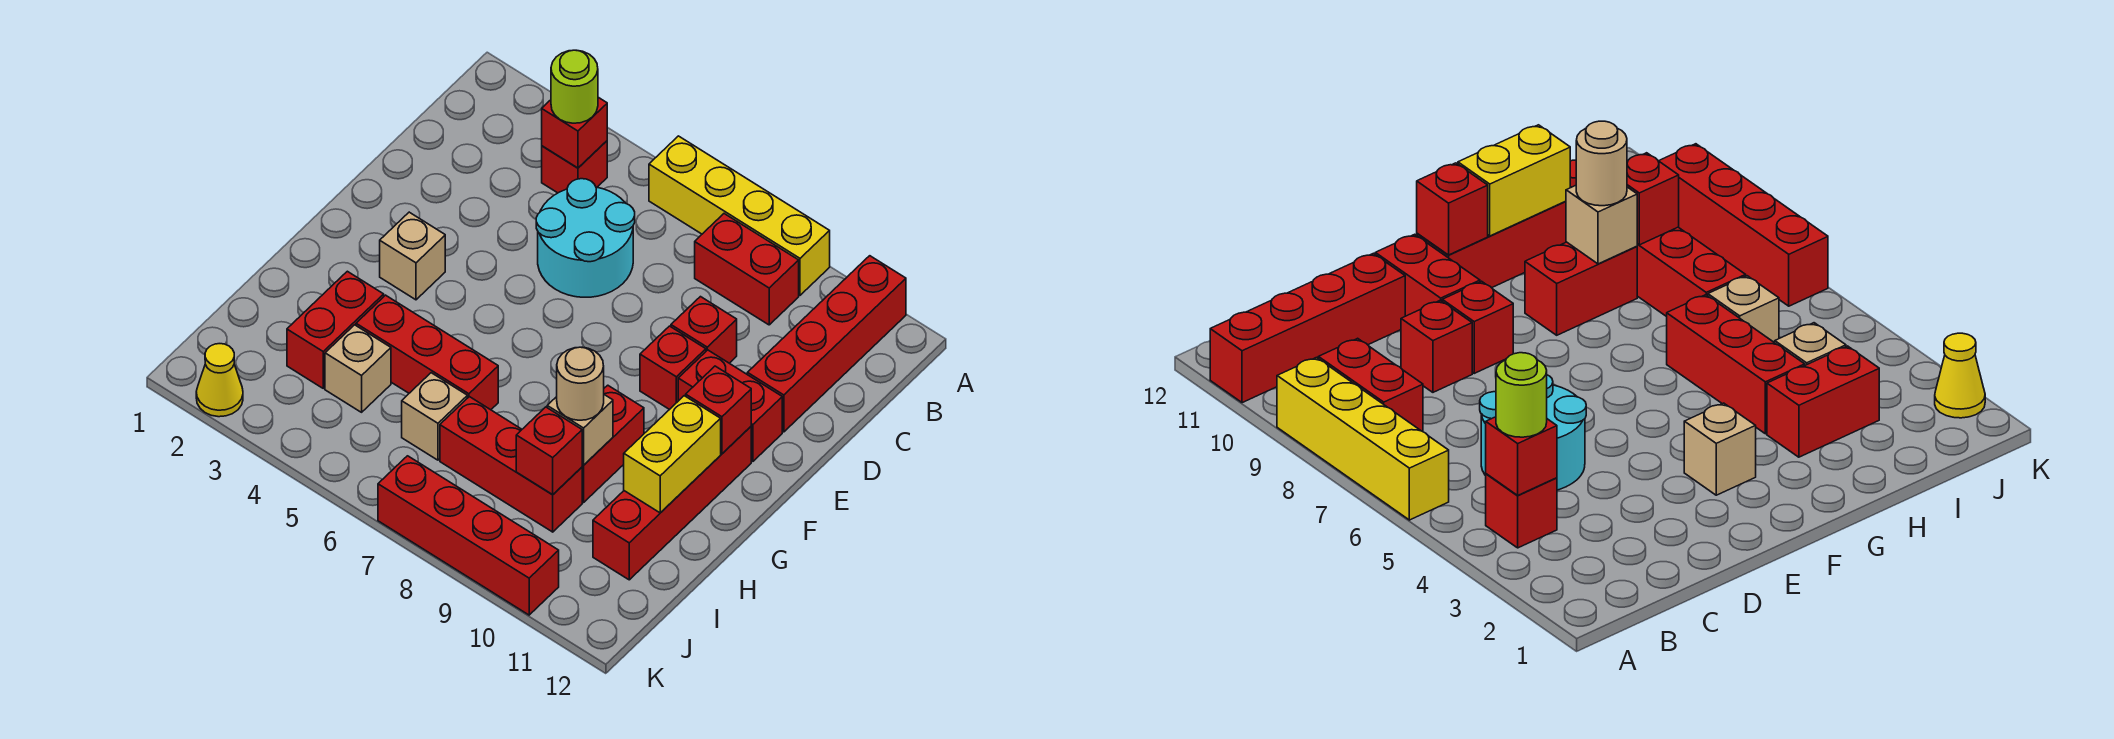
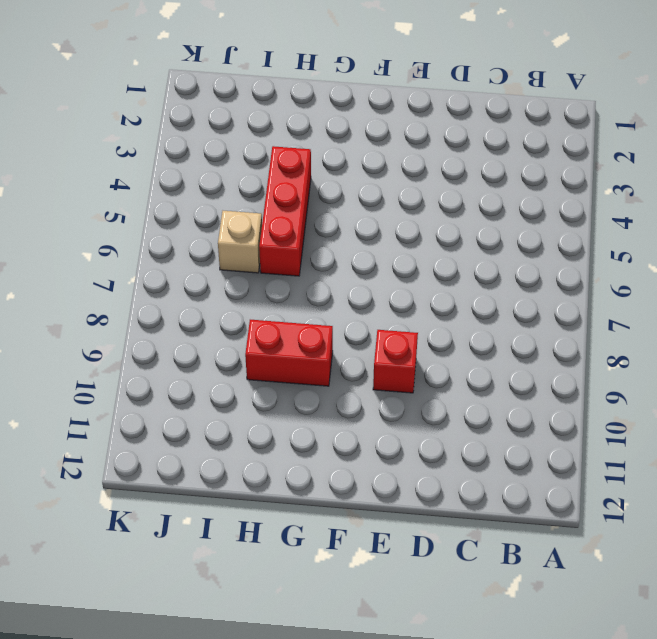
none -> yellow brick A6:A9 level 1
none -> red brick A11:D11 level 1
none -> red brick B4 level 1

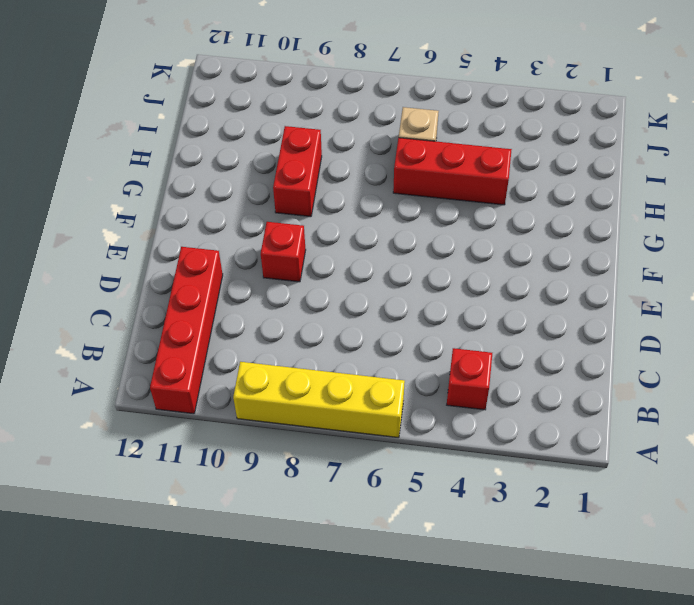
none -> red brick B8:B9 level 1
none -> cyan round brick C5:D6 level 1
none -> red brick D9 level 1

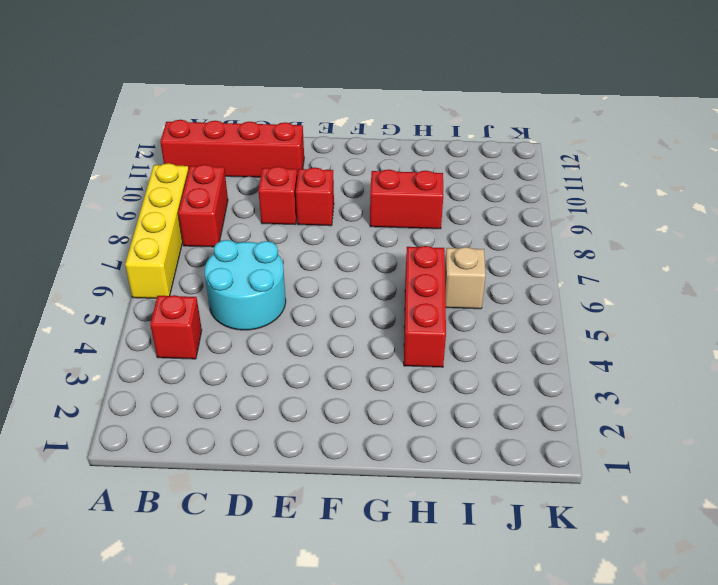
none -> red brick E10:E11 level 1
none -> tan brick F3 level 1
none -> red brick F11:I11 level 1

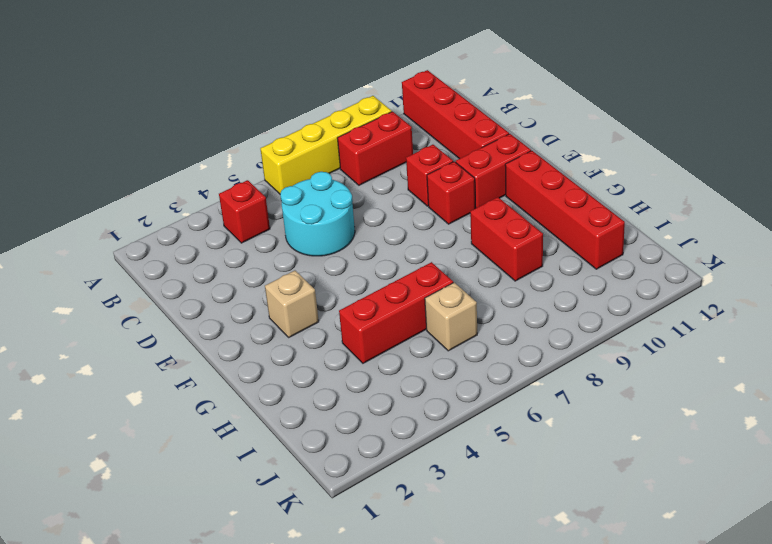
none -> red brick H3:I3 level 1
none -> tan brick I4 level 1
none -> red brick I7:I9 level 1

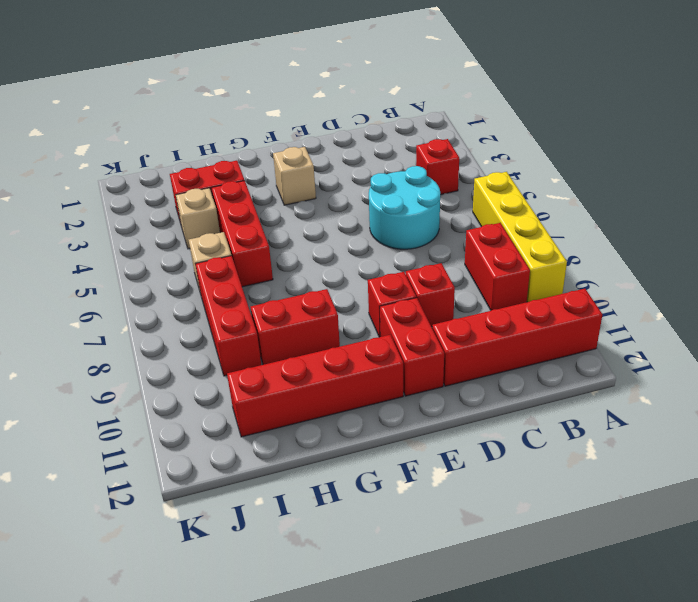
none -> yellow cone K2 level 1
none -> red brick K7:K10 level 1
none -> red brick B4 level 2

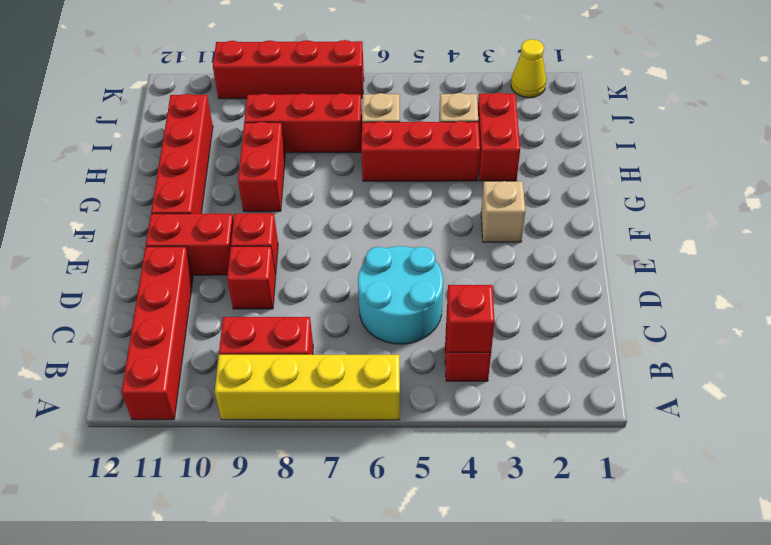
none -> red brick F11 level 2
none -> yellow brick G11:H11 level 2
none -> tan brick H9 level 2

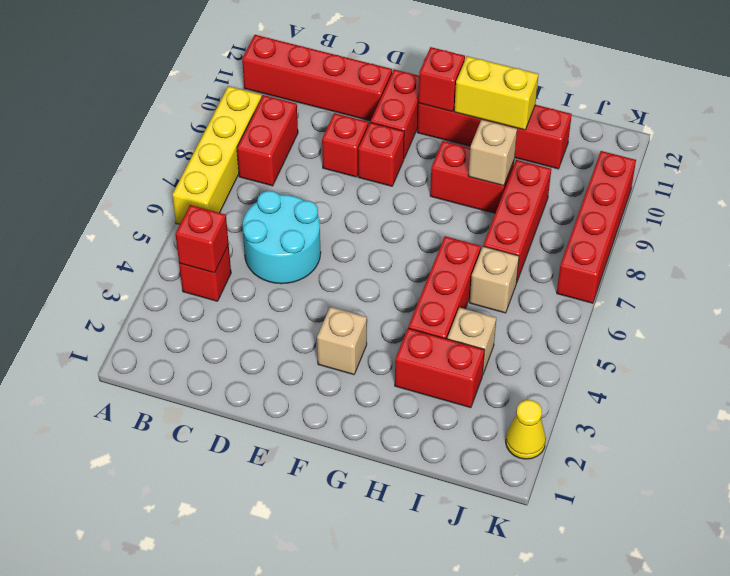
none -> red brick I9 level 2
none -> lime round brick B4 level 3
none -> tan round brick H9 level 3

